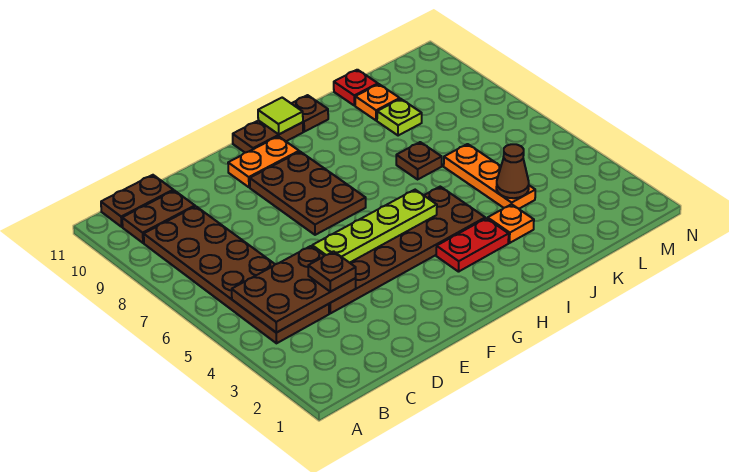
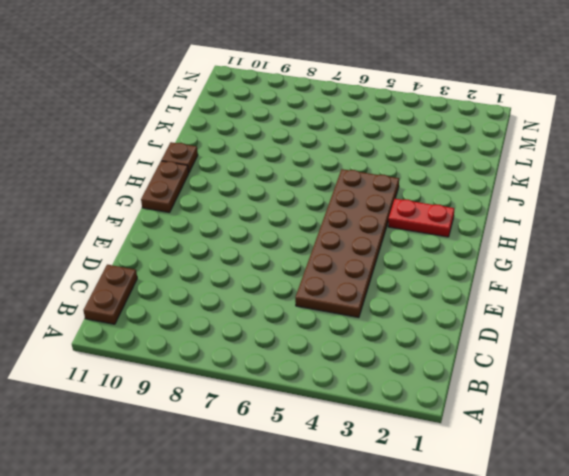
red plate H2:H3 level 1 -> red plate H3:I3 level 1
none -> brown plate B4:C9 level 1
none -> brown plate B10:C10 level 1
none -> brown plate F7:G9 level 1

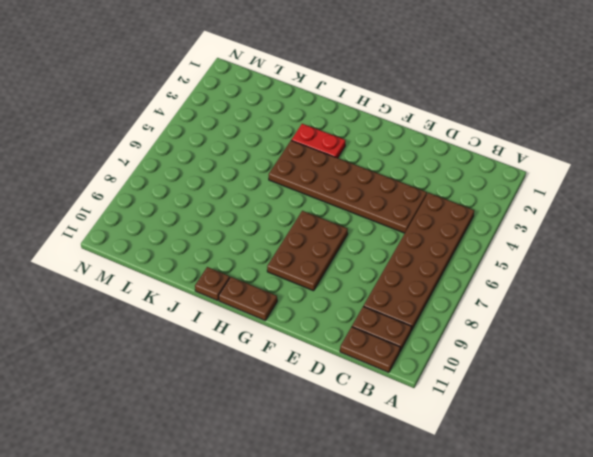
none -> orange plate F10:G10 level 1
none -> orange plate J3 level 1
none -> brown plate J7 level 1

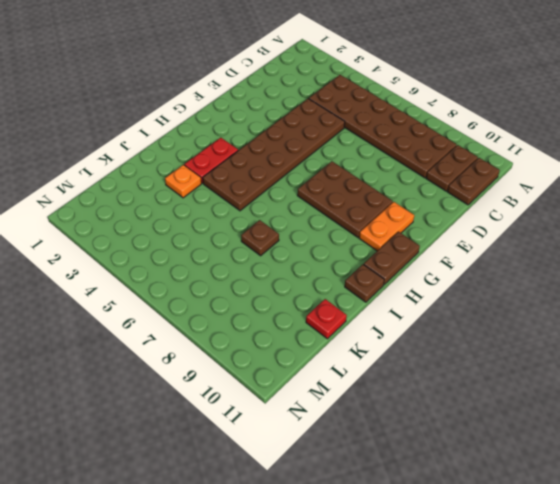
none -> orange plate K4:K6 level 1
none -> lime plate K9 level 1
none -> orange plate K10 level 1

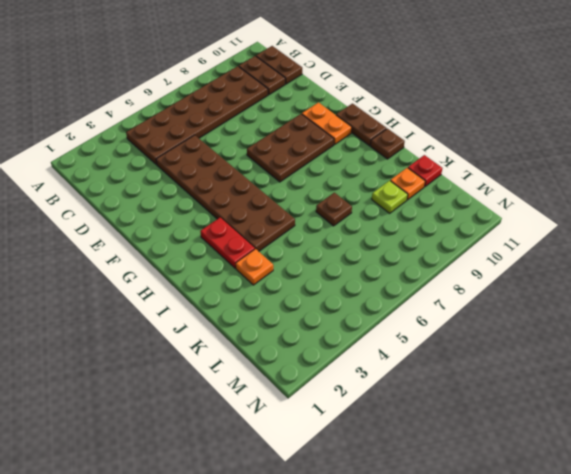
none -> orange plate K4:K6 level 1
none -> brown plate B4:D5 level 2
none -> lime plate E5:H5 level 2

